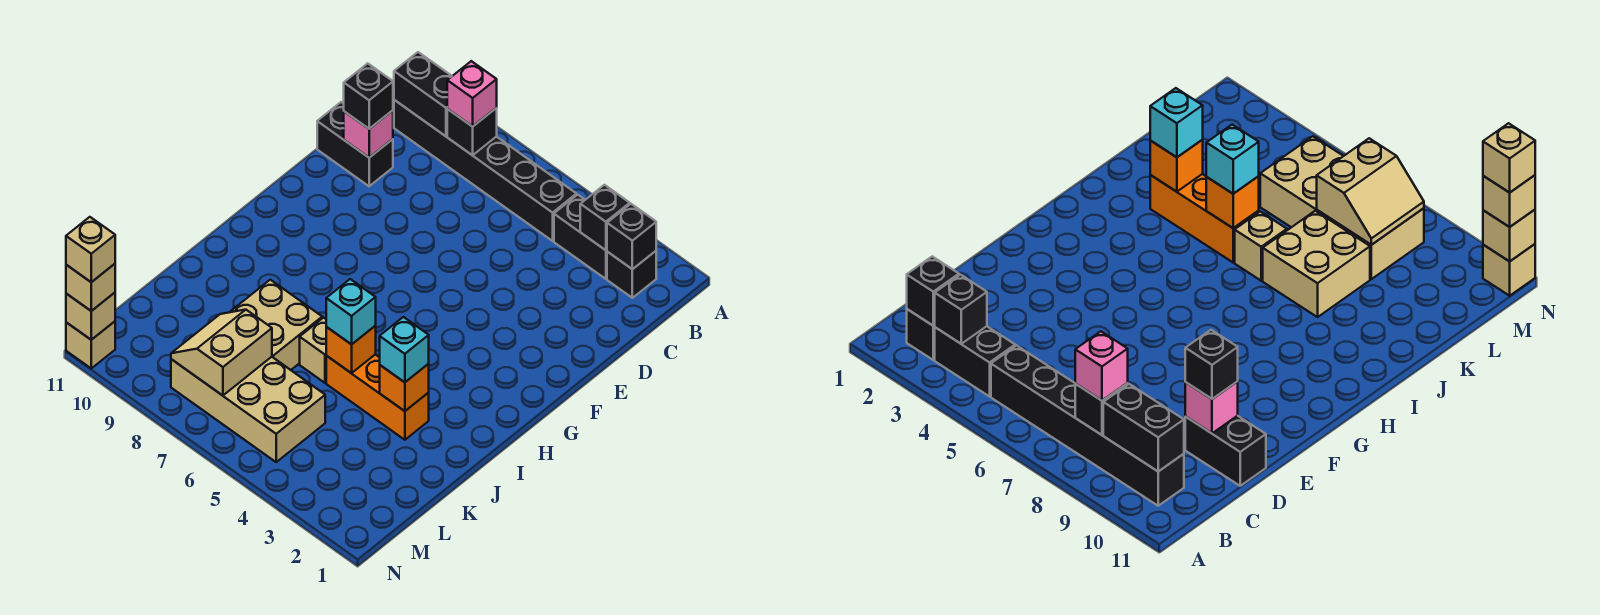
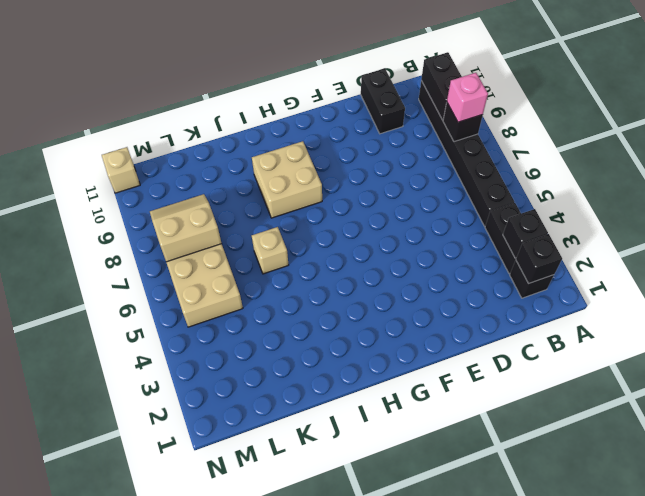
tan brick H8:I9 level 1 -> tan brick J7:K8 level 1
none -> orange brick J3:J5 level 1
none -> pink brick D10 level 2
none -> orange brick J3 level 2

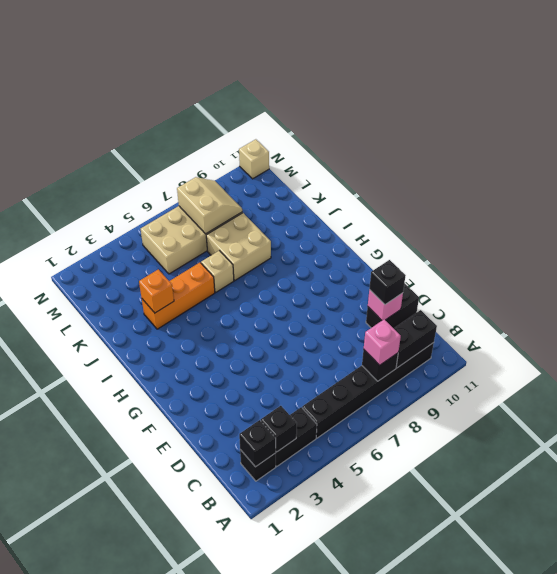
none -> orange brick J5 level 2
none -> tan brick N11 level 2
none -> cyan brick J3 level 3

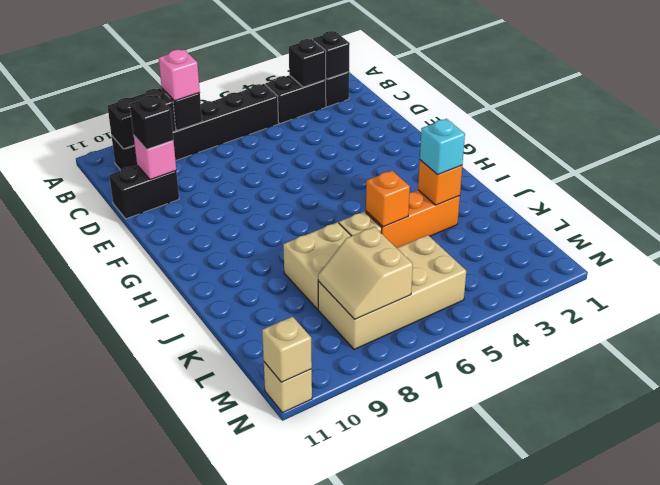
none -> cyan brick J5 level 3
none -> tan brick N11 level 3
none -> tan brick N11 level 4

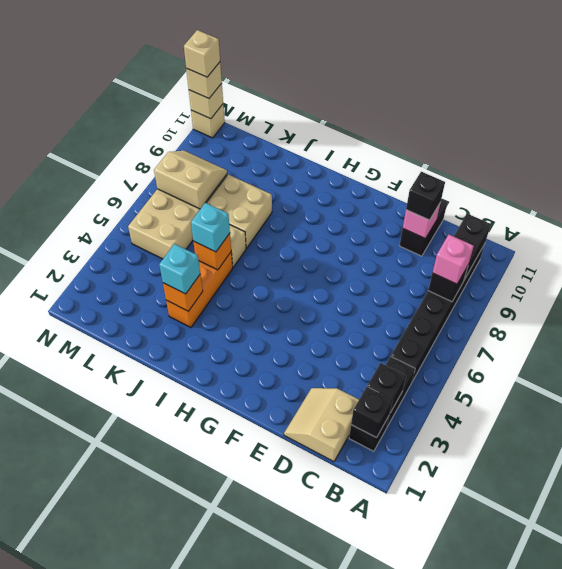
tan slope C1:D2 level 1 top C -> none

